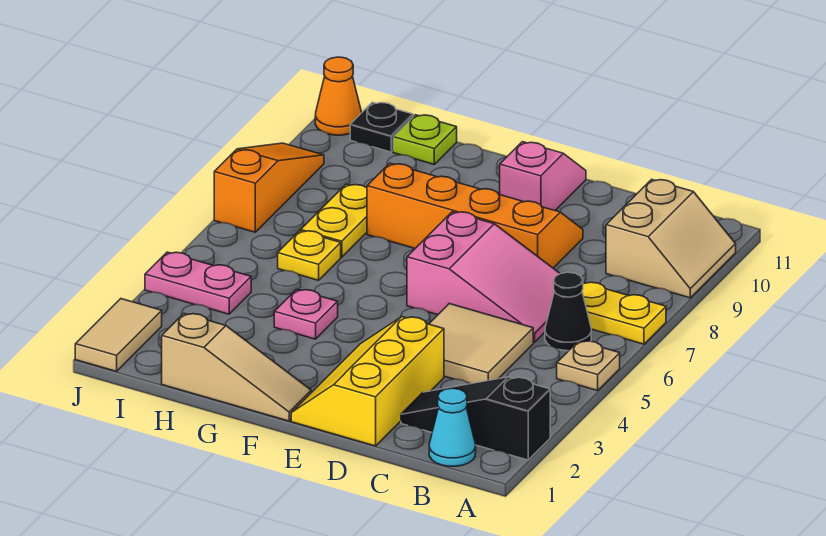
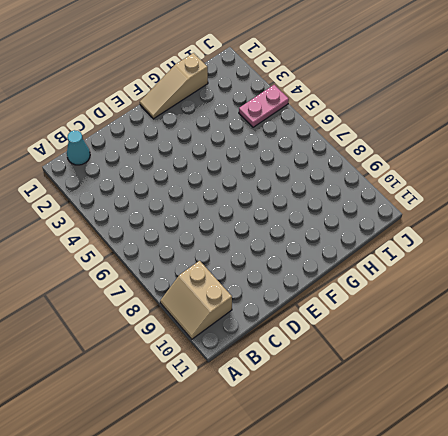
none -> black slope A2:C2 level 1 top A
none -> tan plate A5 level 1
none -> yellow plate A7:B7 level 1

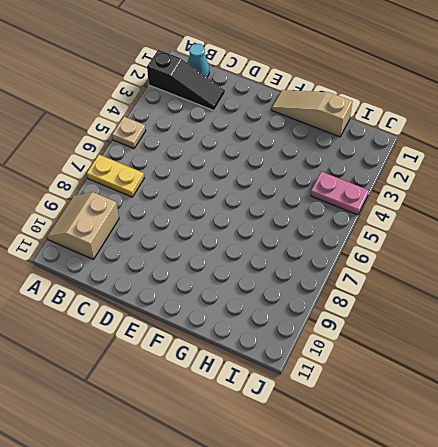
none -> black cone B6 level 1
none -> tan tile C4:D5 level 1
none -> pink slope C6:E7 level 1 top E

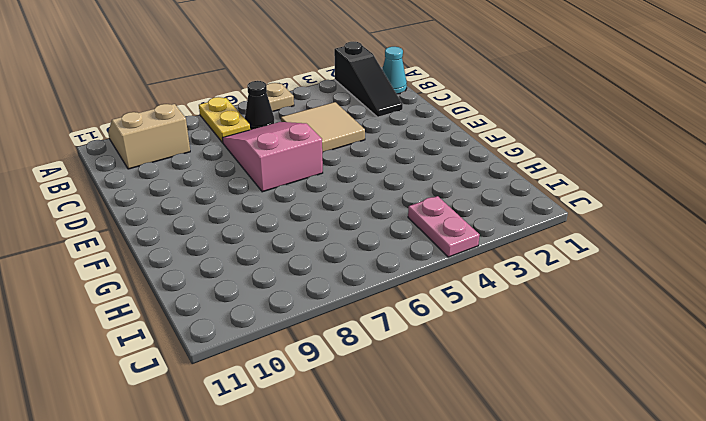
none -> yellow slope D1:E3 level 1 top D
none -> orange slope D8:G9 level 1 top 8
none -> pink slope E10:E11 level 1 top 10

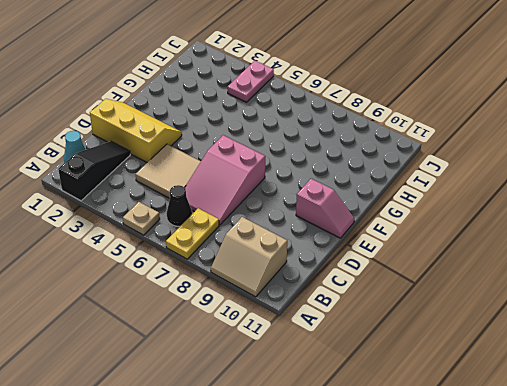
none -> orange slope D8:G9 level 1 top 8
none -> tan slope F1:H1 level 1 top H
none -> pink plate G4 level 1

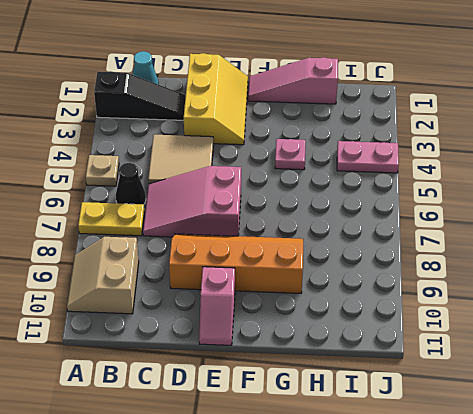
orange slope D8:G9 level 1 top 9 -> orange slope D8:G9 level 1 top 8
pink slope F1:H1 level 1 top H -> tan slope F1:H1 level 1 top H
none -> yellow plate H6 level 1
none -> yellow plate H7:H8 level 1
none -> lime plate H11 level 1

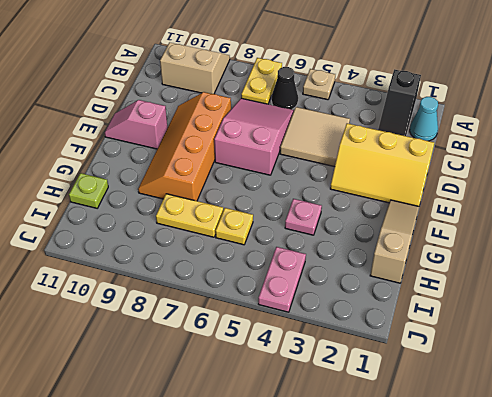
none -> black plate I11 level 1
none -> tan tile J1:J2 level 1
none -> orange slope J7:J9 level 1 top 7

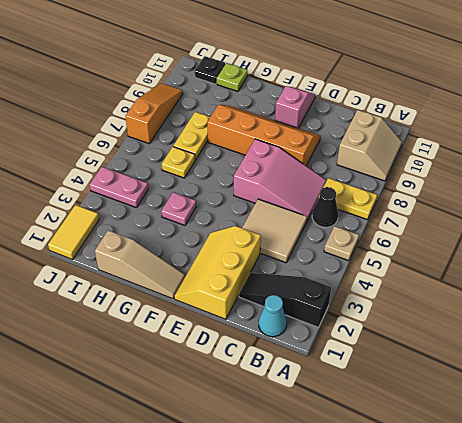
yellow tile J1:J2 level 1 -> tan tile J1:J2 level 1
none -> orange cone J11 level 1

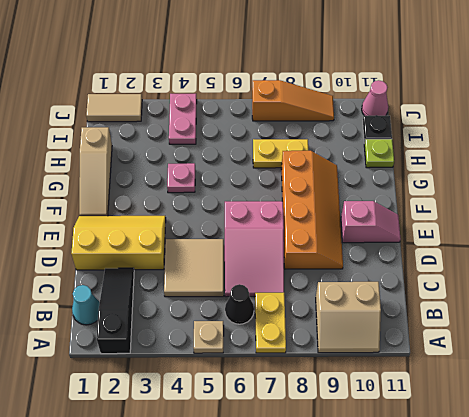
pink cone J11 level 1 -> orange cone J11 level 1
none -> yellow plate H6 level 1

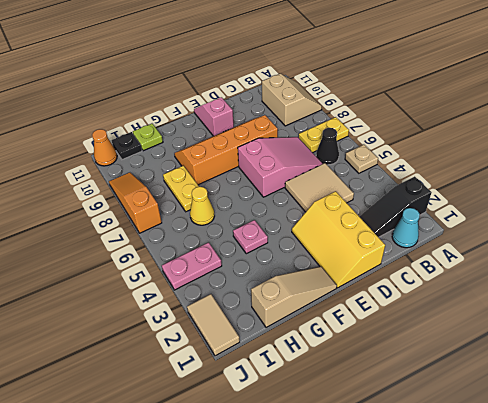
yellow cone H6 level 1 -> yellow plate H6 level 1

